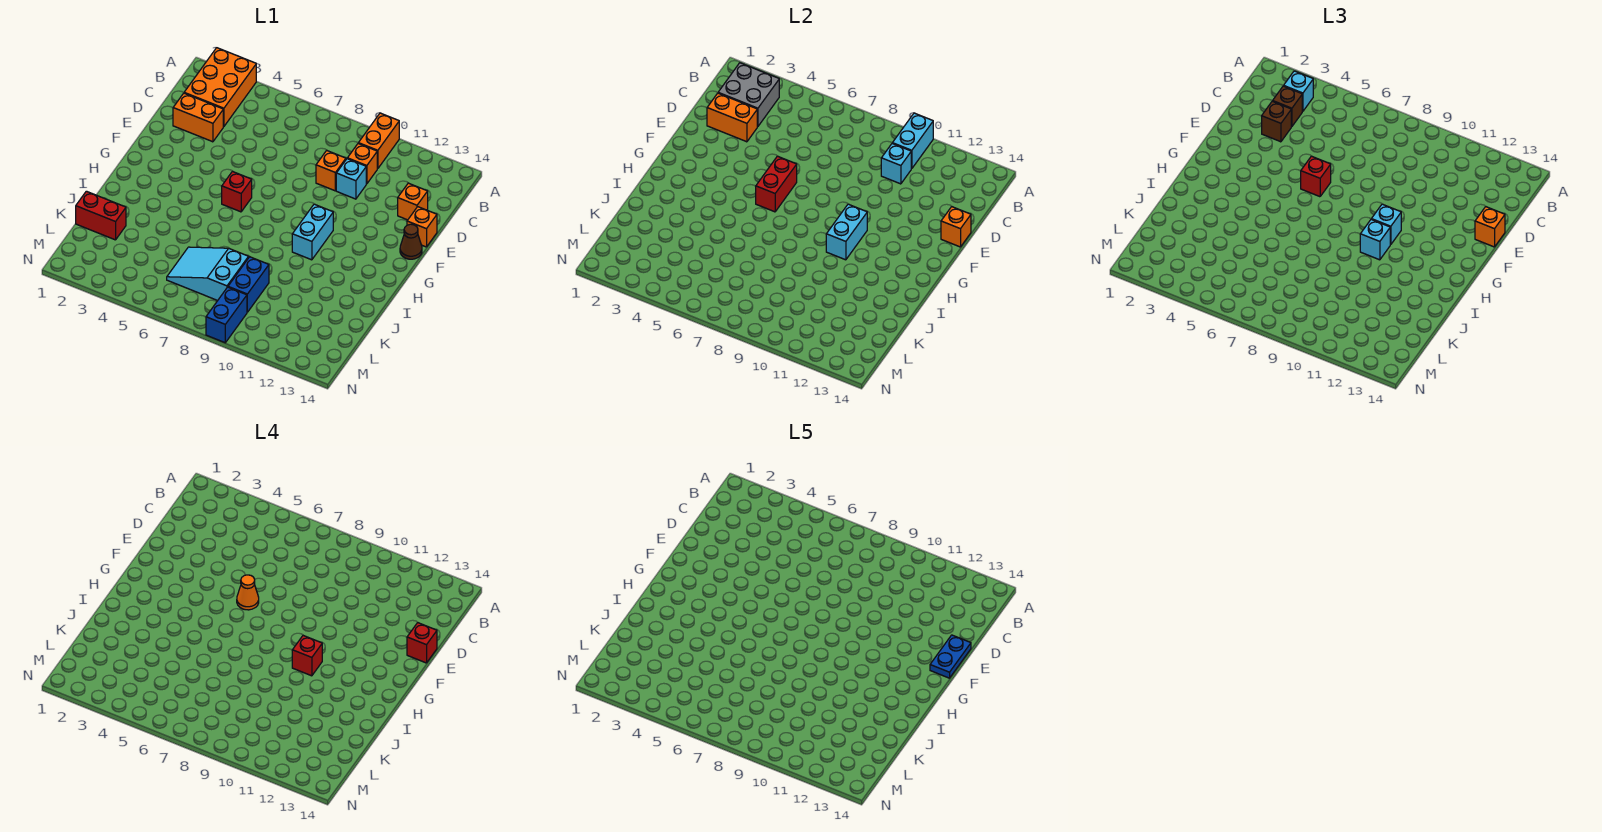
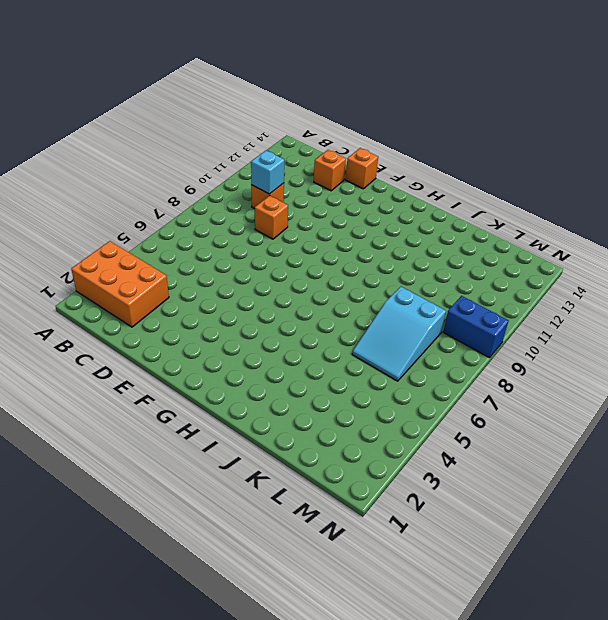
none -> orange brick A10:B10 level 1
none -> orange brick D2:D3 level 1
none -> cyan brick D10 level 1
none -> brown cone F14 level 1

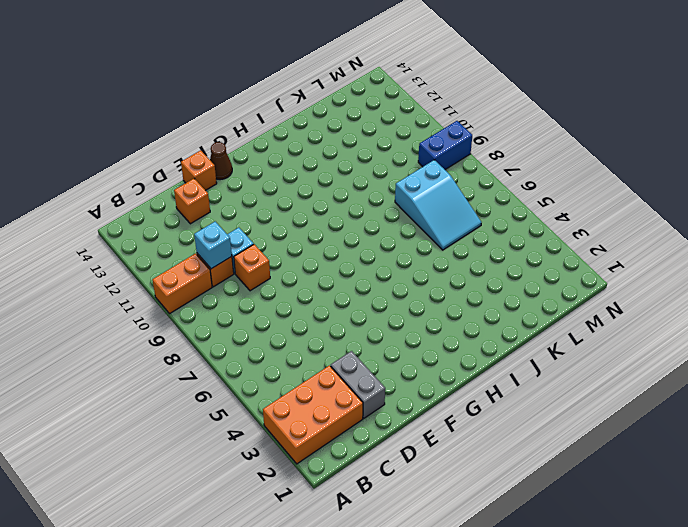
grey brick D2:D3 level 1 -> orange brick D2:D3 level 1
none -> red brick G6 level 1
none -> cyan brick G10:H10 level 1
none -> red brick K1:K2 level 1
none -> blue brick K9:L9 level 1

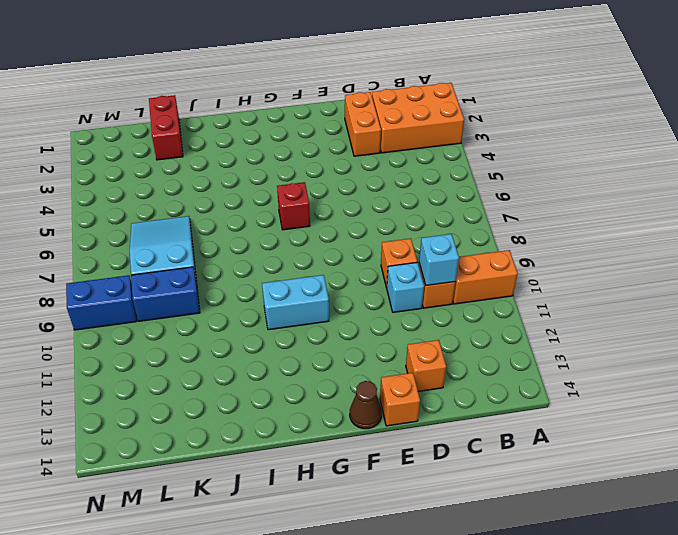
none -> cyan brick A10:B10 level 2
none -> grey brick B2:C3 level 2
none -> orange brick D2:D3 level 2
none -> orange brick E14 level 2

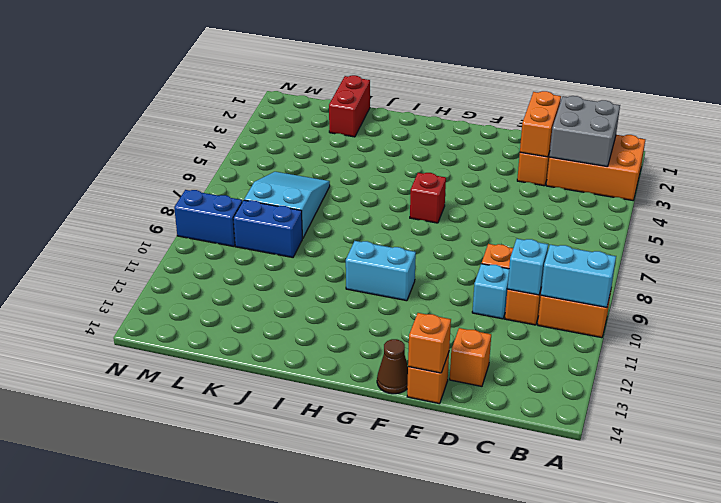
none -> red brick F6:G6 level 2
none -> cyan brick G10:H10 level 2
none -> cyan brick B3 level 3
none -> brown brick C3 level 3

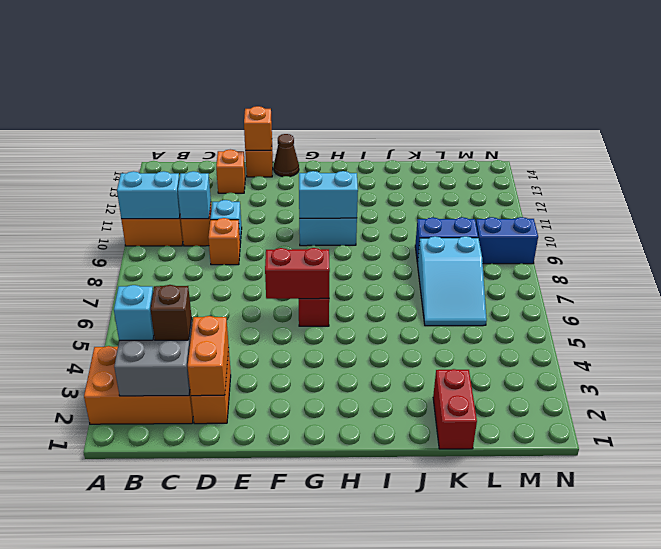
none -> brown brick D3 level 3
none -> orange brick E14 level 3
none -> red brick F6 level 3
none -> cyan brick G10 level 3

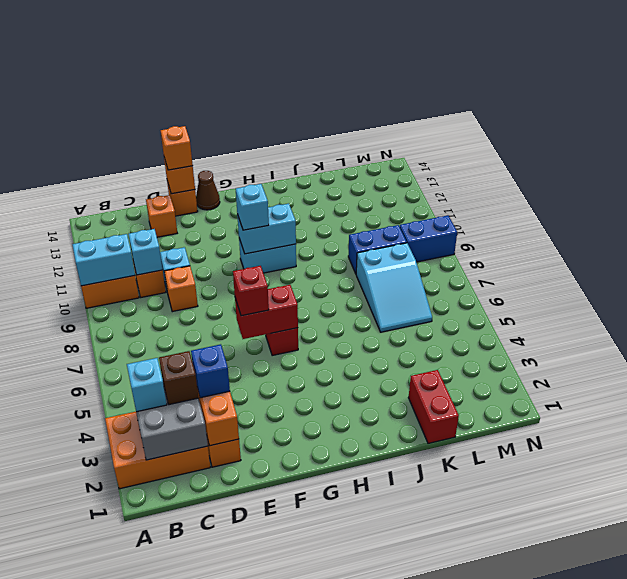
blue brick D3 level 3 -> brown brick D3 level 3
none -> cyan brick H10 level 3
none -> red brick E14 level 4
none -> orange cone F6 level 4
none -> red brick H10 level 4

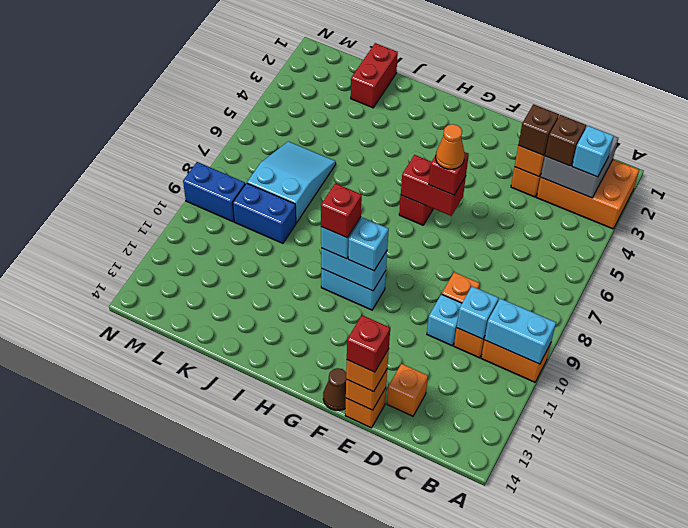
none -> blue plate E14:F14 level 5

